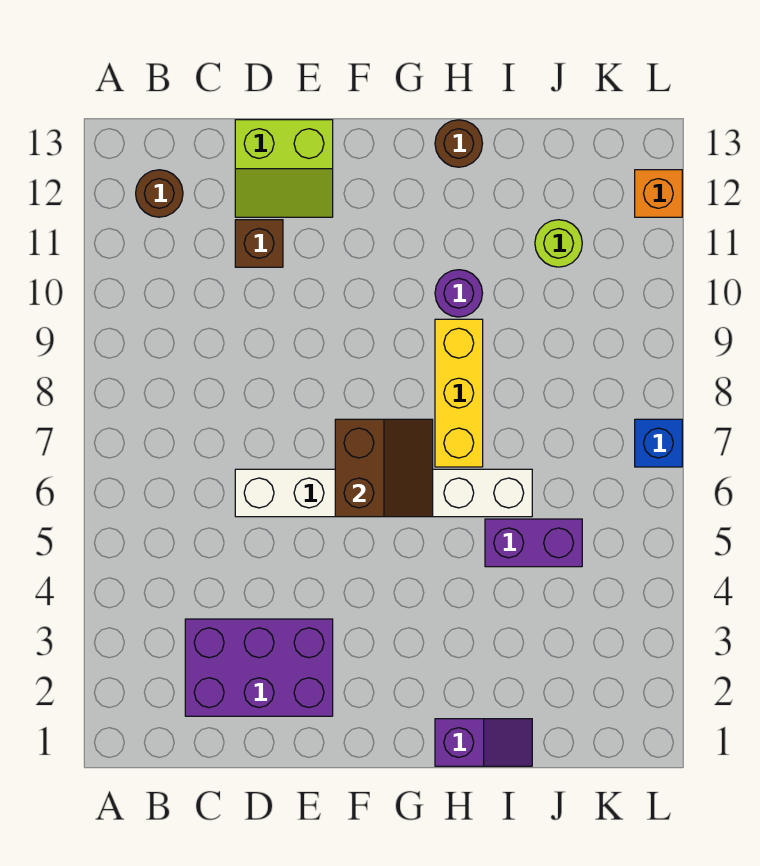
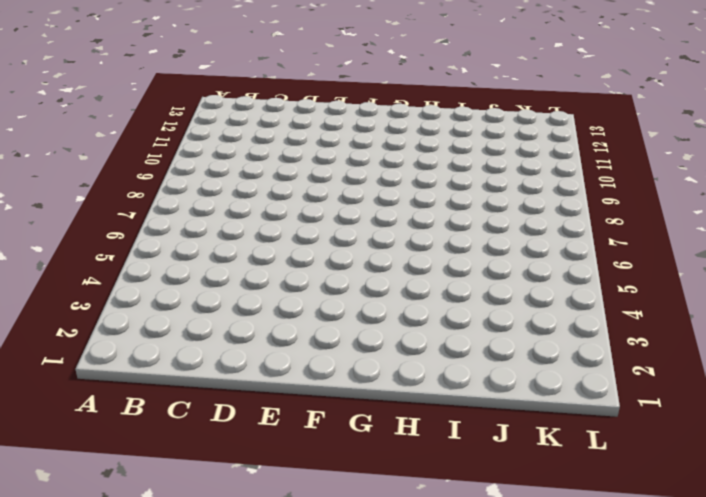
none -> brown round brick B12 level 1
none -> purple brick C2:E3 level 1
none -> white brick D6:I6 level 1

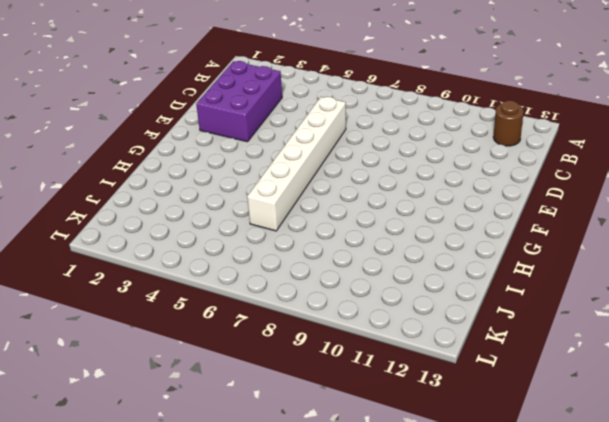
none -> brown brick D11 level 1
none -> lime slope D12:E13 level 1 top 13
none -> purple slope H1:I1 level 1 top H

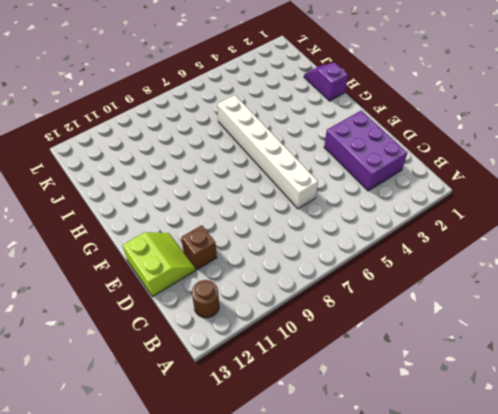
none -> yellow brick H7:H9 level 1
none -> purple round brick H10 level 1
none -> brown round brick H13 level 1

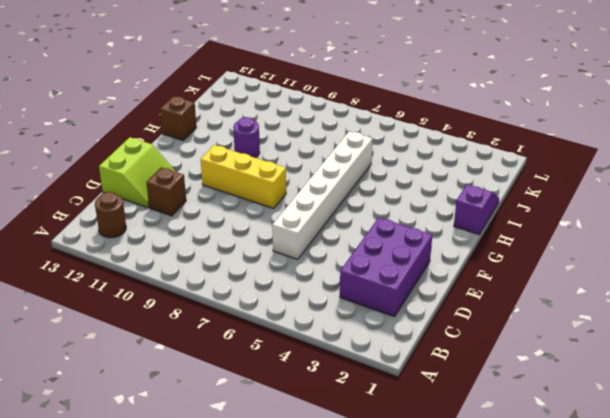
yellow brick F8:F10 level 1 -> yellow brick H7:H9 level 1
brown brick H13 level 1 -> brown round brick H13 level 1
none -> purple brick I5:J5 level 1
none -> lime round brick J11 level 1
none -> blue brick L7 level 1

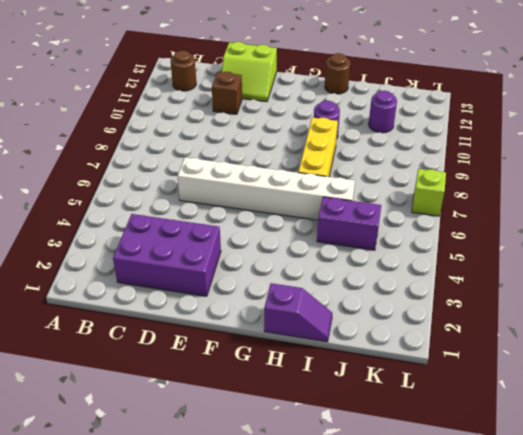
purple round brick J11 level 1 -> lime round brick J11 level 1
lime brick L7 level 1 -> blue brick L7 level 1
none -> orange brick L12 level 1
none -> brown slope F6:G7 level 2 top F

